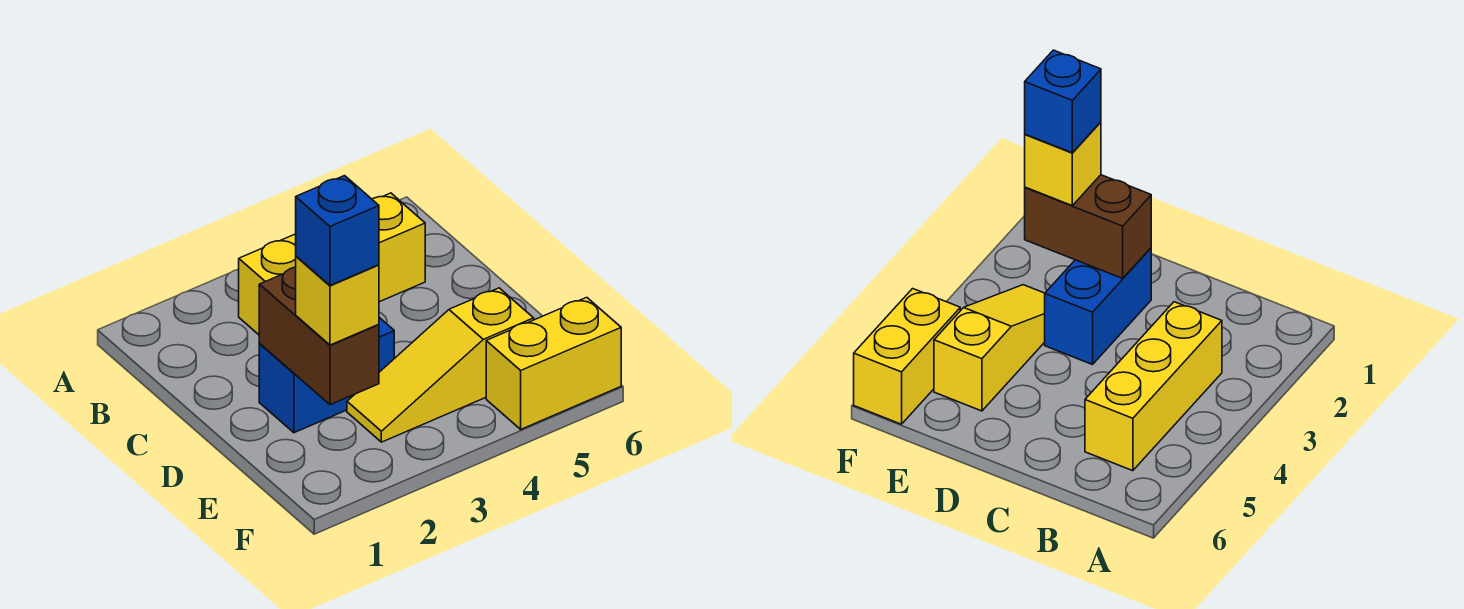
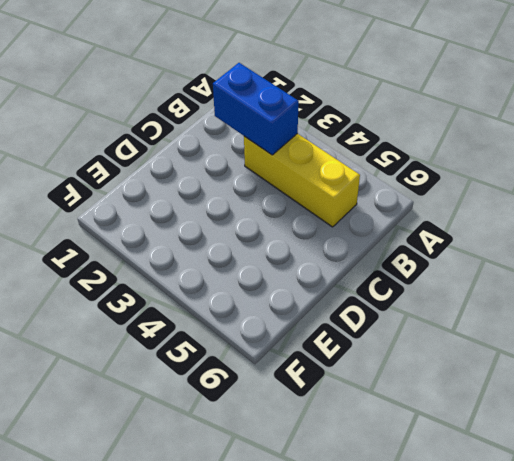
blue brick B2:B3 level 2 -> blue brick D2:D3 level 1
none -> yellow slope E3:E5 level 1 top 5
none -> yellow brick F5:F6 level 1

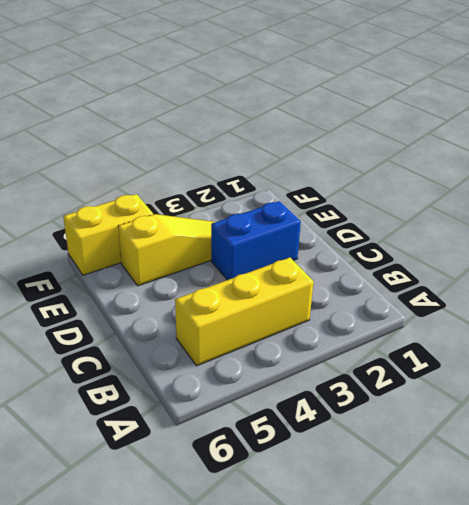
none -> brown brick D2:E2 level 2
none -> yellow brick E2 level 3

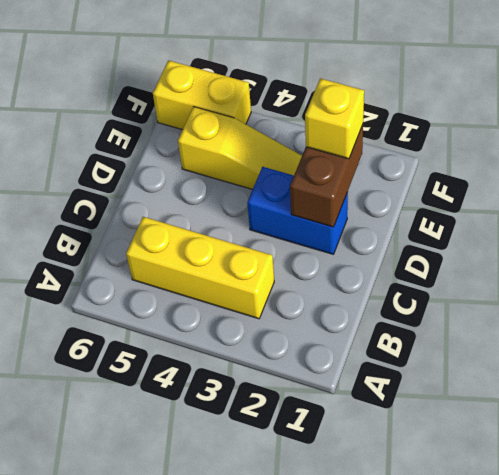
none -> blue brick E2 level 4

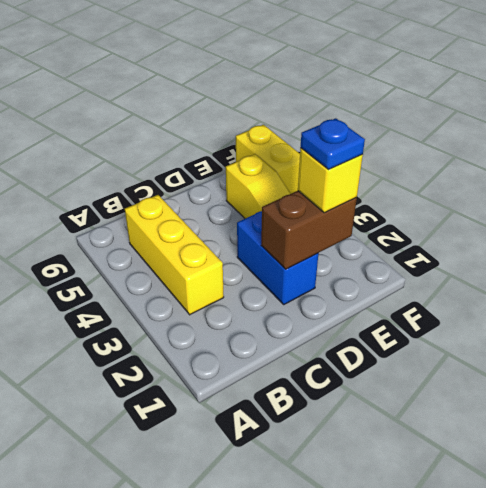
blue plate E2 level 4 -> blue brick E2 level 4

